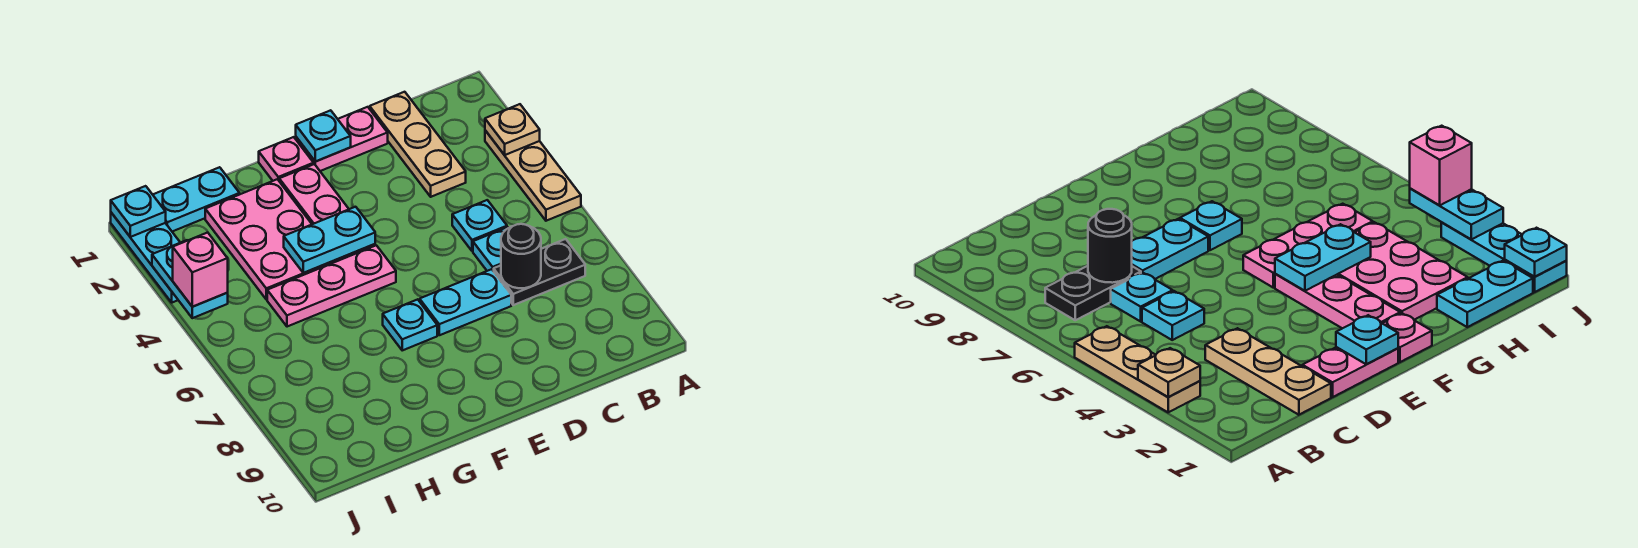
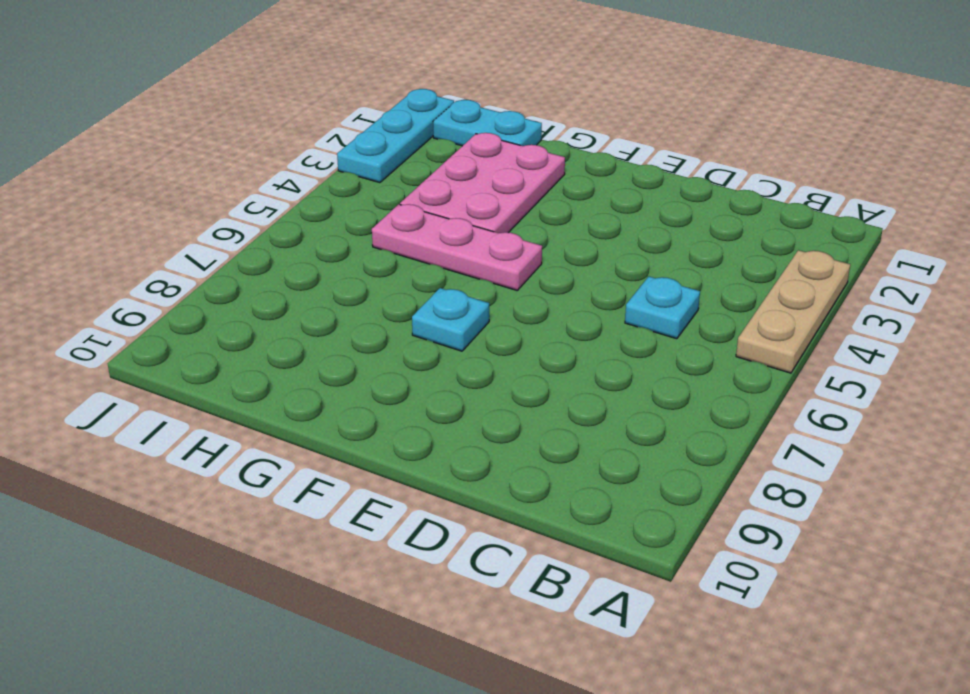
none -> black plate B7:C7 level 1
none -> tan plate C1:C3 level 1
none -> cyan plate C6 level 1

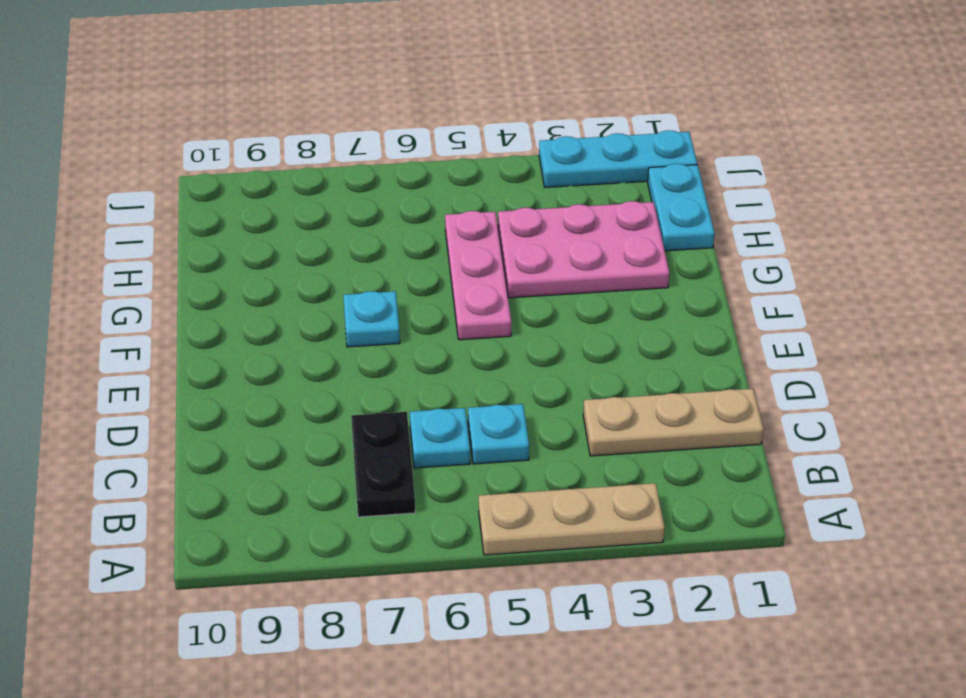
none -> pink plate D1:E1 level 1
none -> cyan plate D7:E7 level 1
none -> pink plate F1 level 1

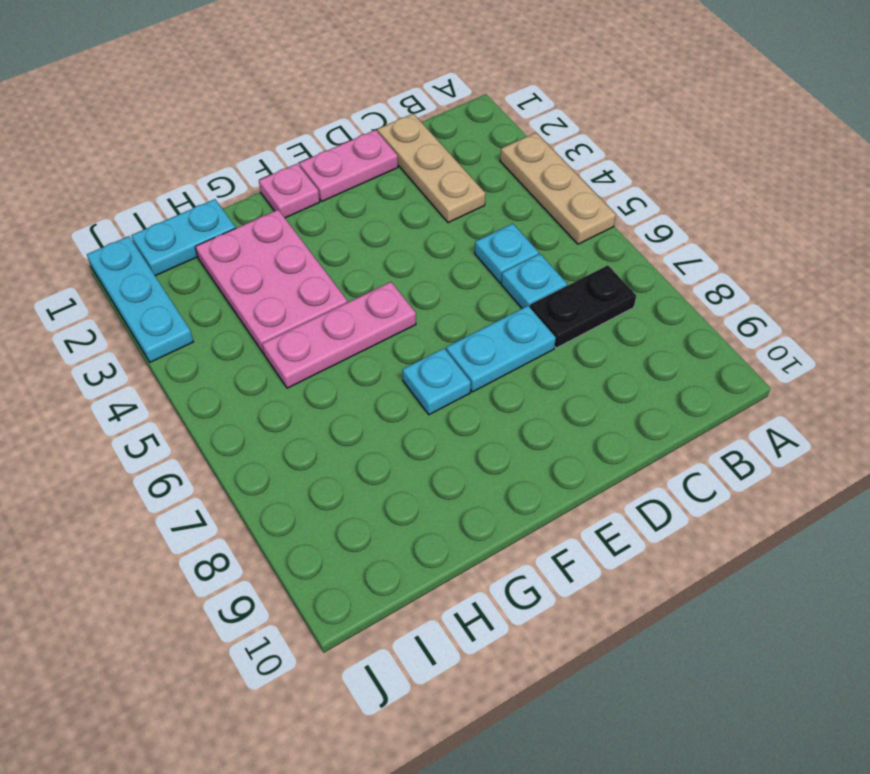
none -> pink plate F2:F4 level 1
none -> tan plate A3 level 2
none -> black round brick C7 level 2

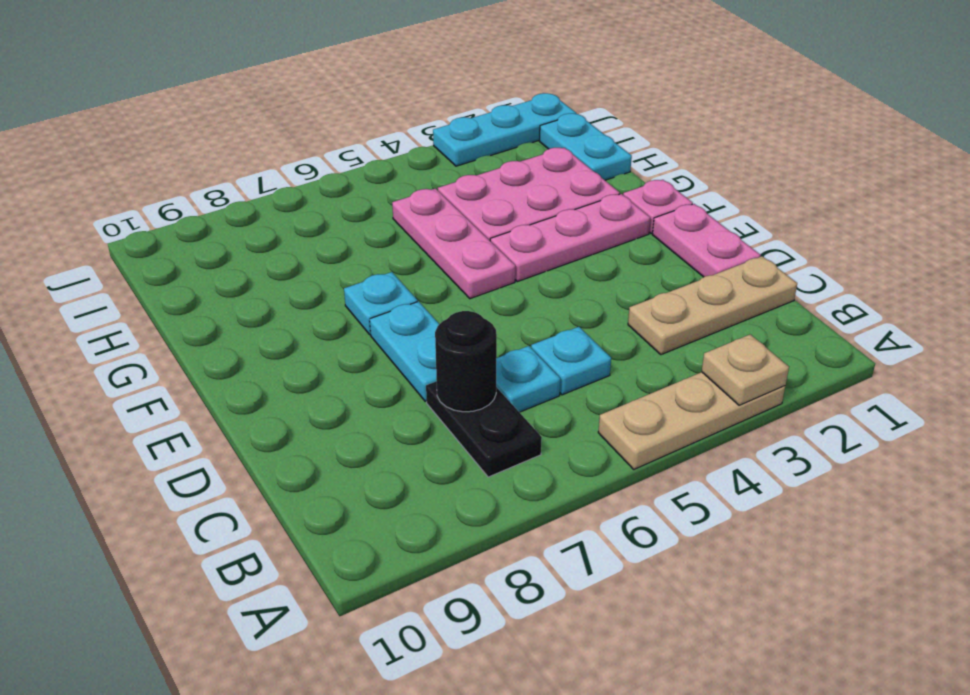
none -> cyan plate E1 level 2
none -> cyan plate F4:G4 level 2
none -> cyan plate J1 level 2

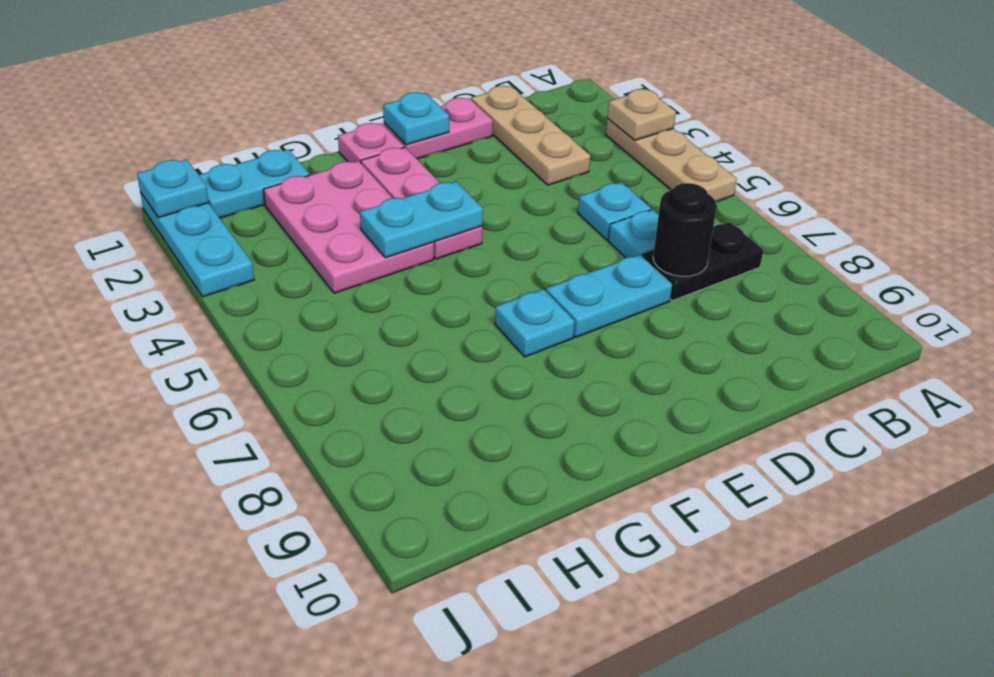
none -> pink plate F5:H5 level 1
none -> cyan plate J3:J4 level 2
none -> pink brick J4 level 3

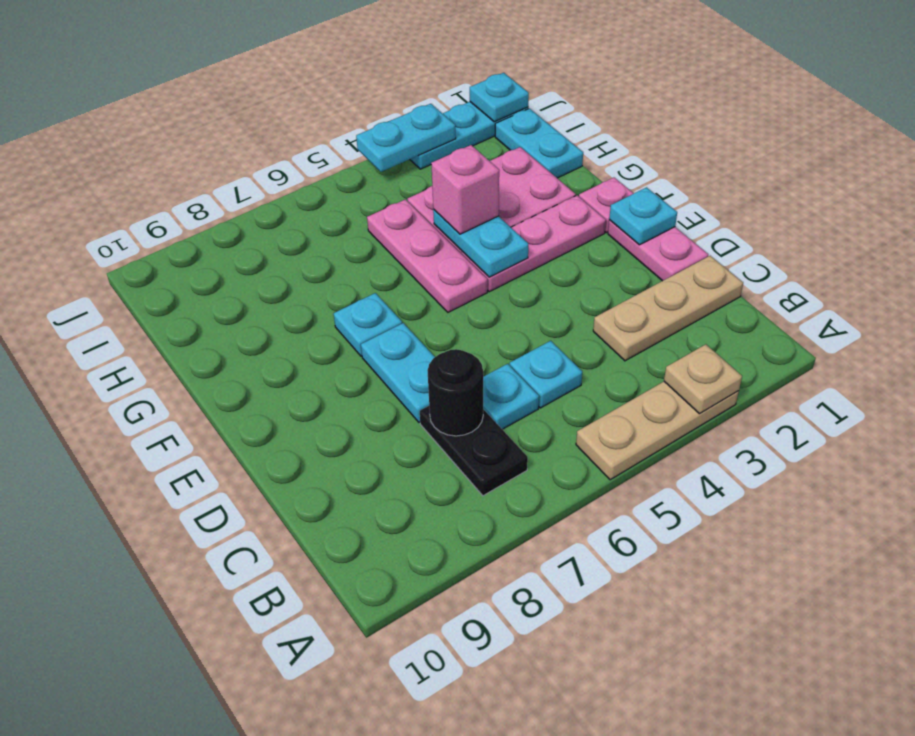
pink brick G4 level 3 -> pink brick J4 level 3

